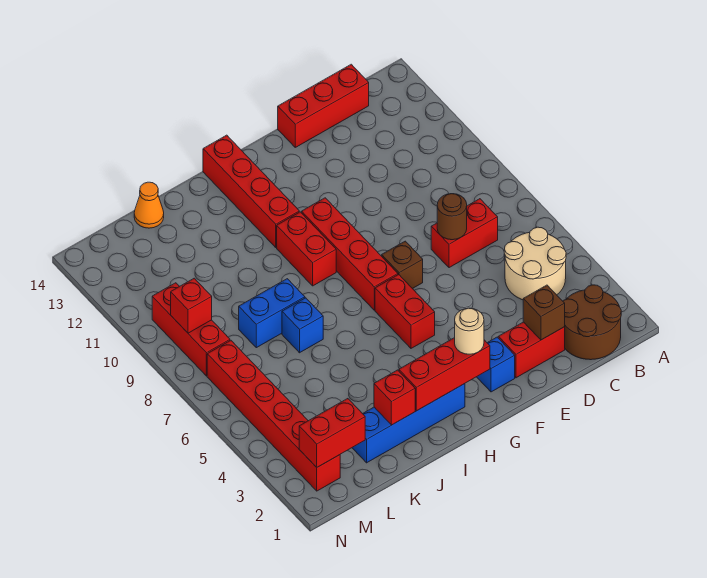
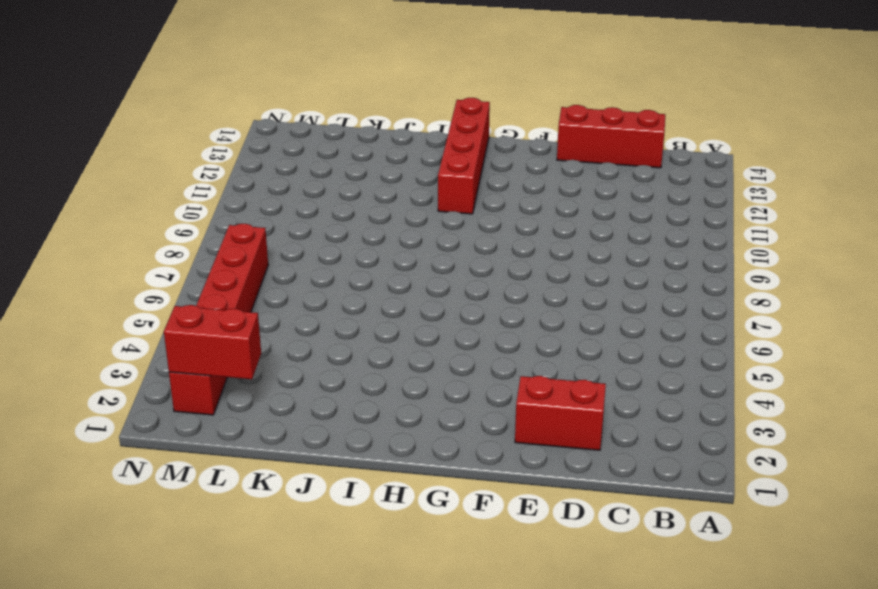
none -> brown round brick B1:C2 level 1
none -> tan round brick B4:C5 level 1
none -> red brick C7:D7 level 1

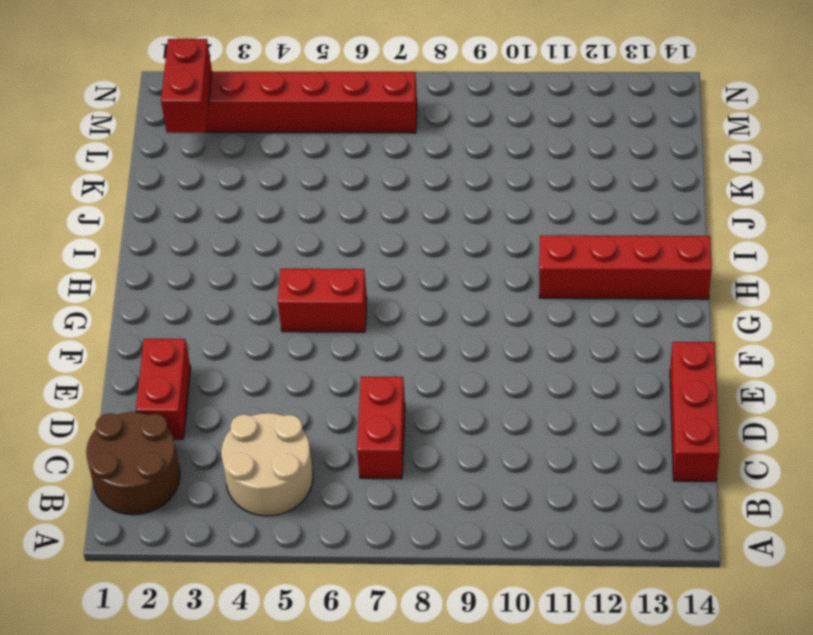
none -> blue brick F2 level 1
none -> brown brick F7 level 1
none -> red brick G7:G10 level 1

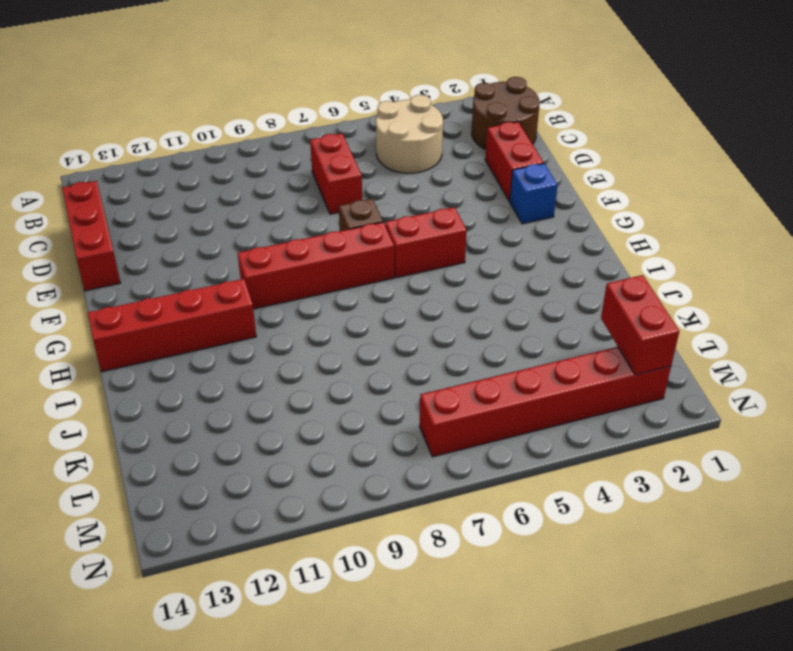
none -> blue brick H2:K2 level 1
none -> red brick H9:H10 level 1
none -> blue brick J7 level 1

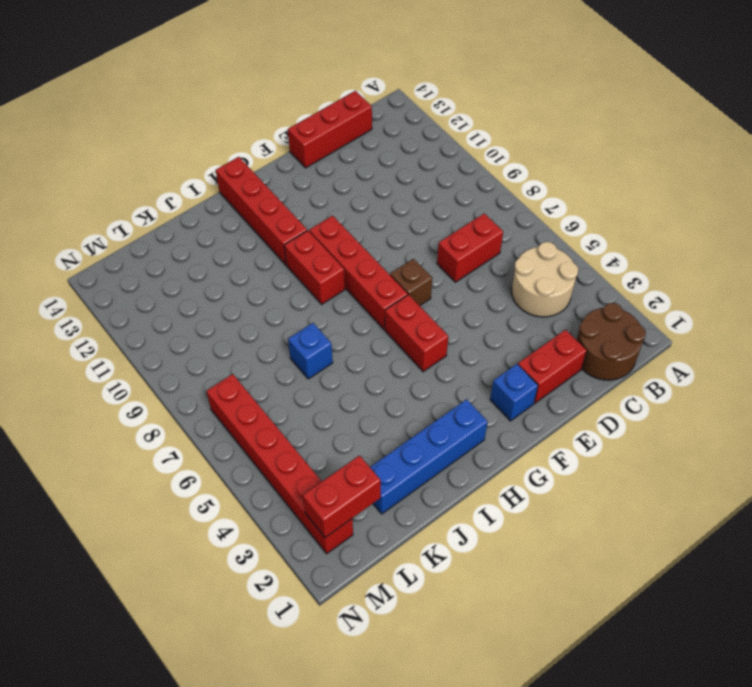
none -> blue brick J8:K8 level 1
none -> orange cone K14 level 1
none -> red brick M8:M10 level 1

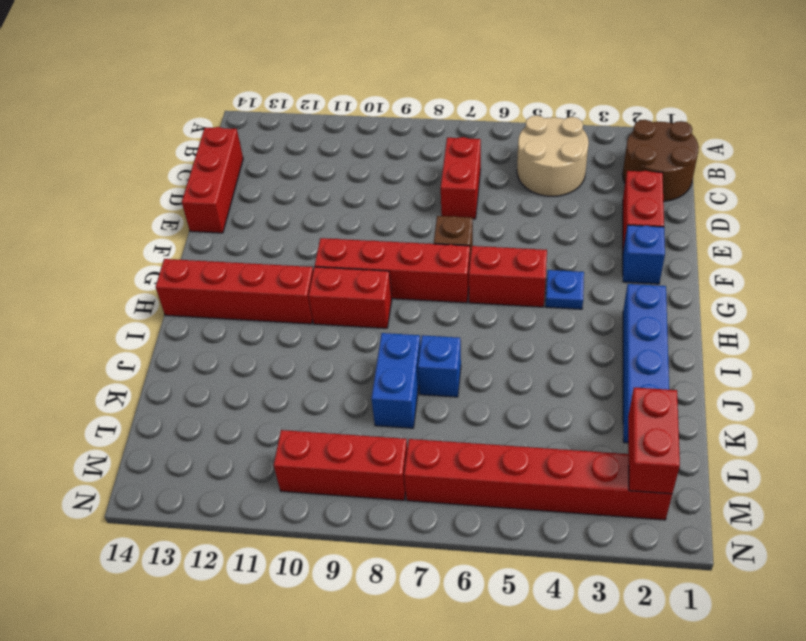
blue plate G4 level 1 -> none
none -> orange cone K14 level 1
none -> brown brick D2 level 2
none -> brown round brick D7 level 2

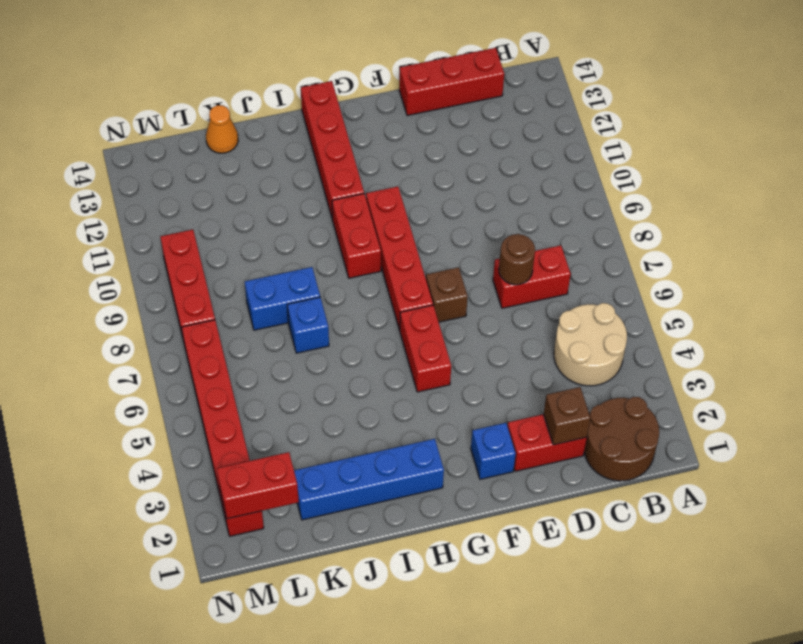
none -> red brick G2:I2 level 2
none -> red brick J2 level 2
none -> red brick M9 level 2

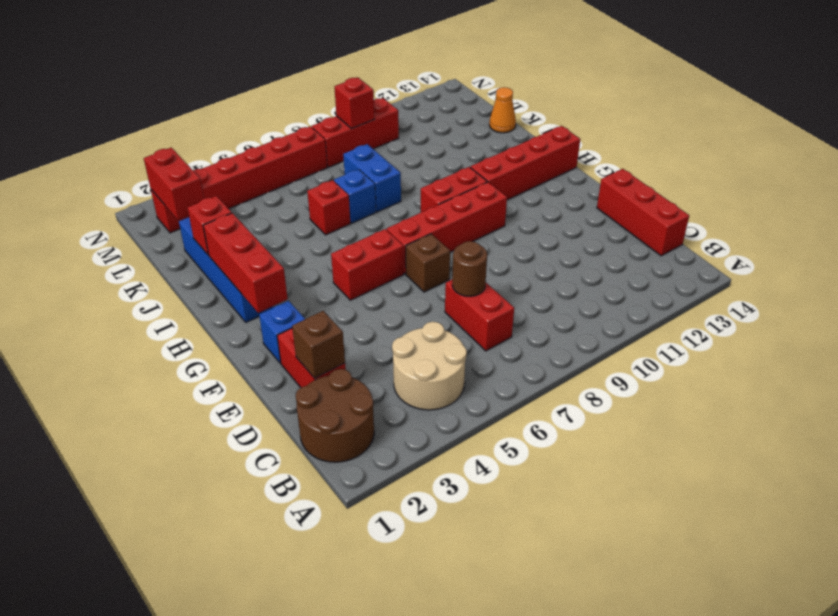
red brick J6 level 1 -> none
none -> tan round brick G2 level 3

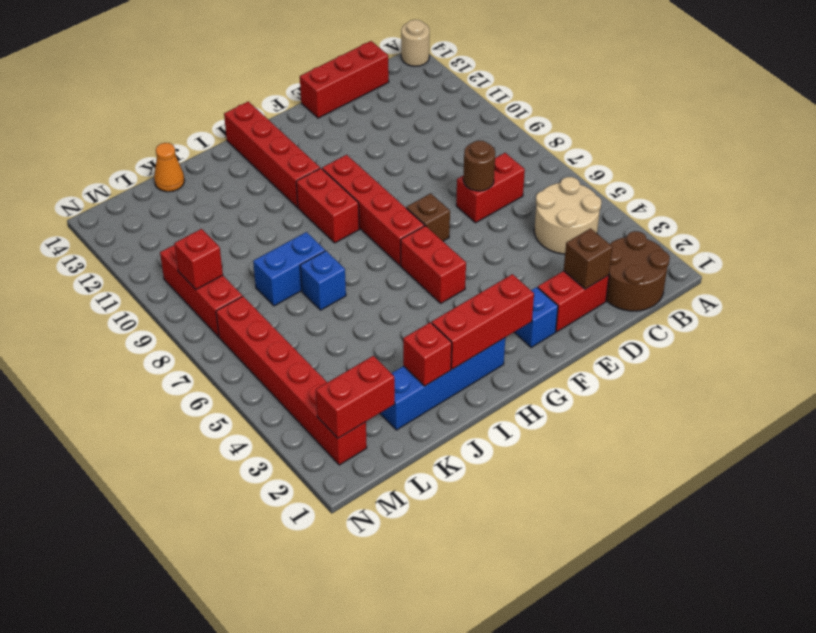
tan round brick A14 level 1 -> tan round brick G2 level 3

